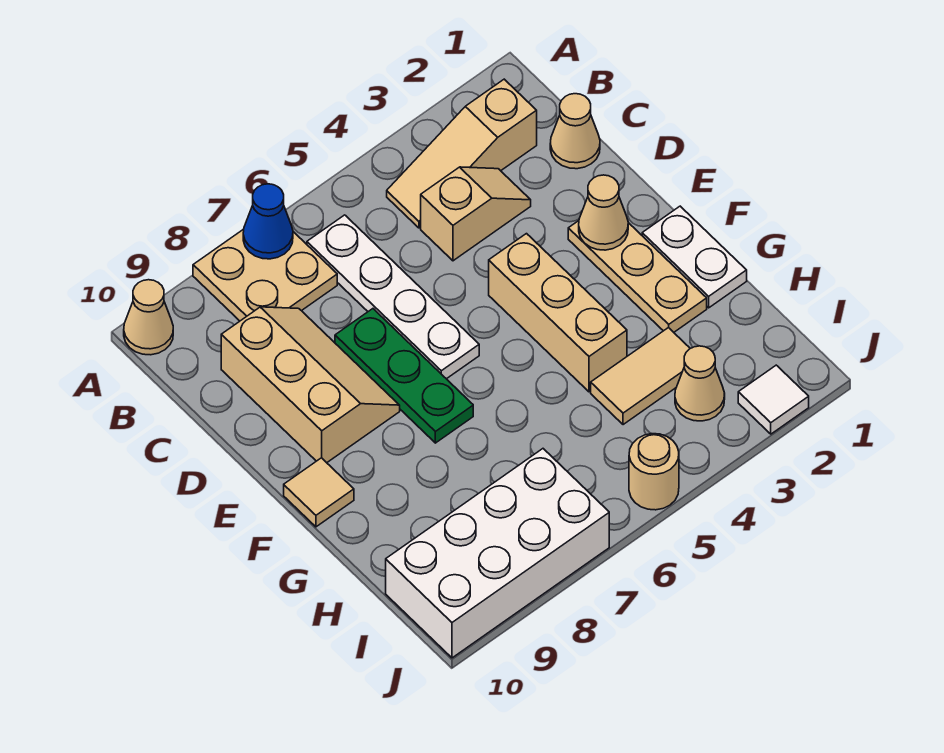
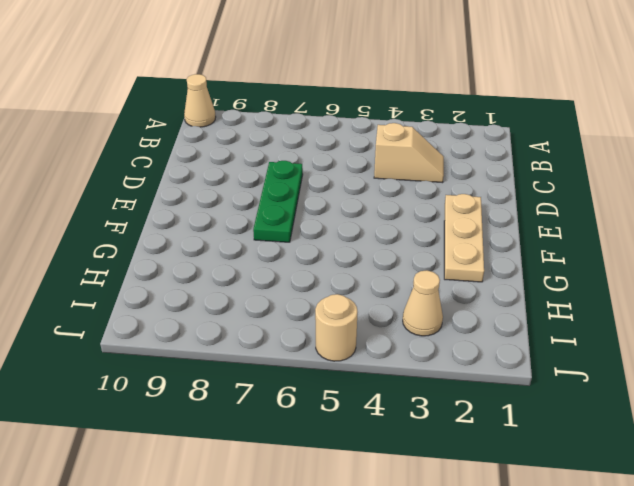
none -> tan plate A7:B8 level 1
none -> tan slope B2:B4 level 1 top 2
none -> white plate B6:E6 level 1

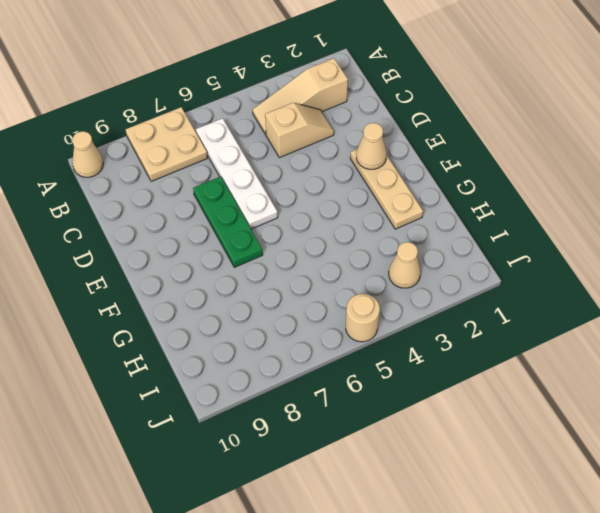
none -> tan cone C1 level 1
none -> tan slope C8:E9 level 1 top 9
none -> tan brick E4:G4 level 1

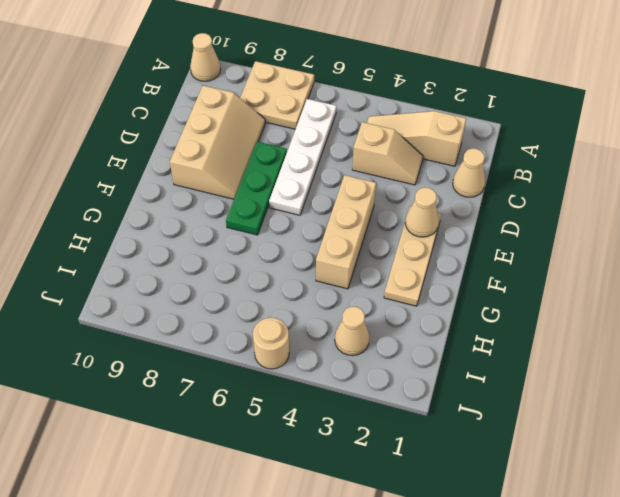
none -> white plate F1:G1 level 1
none -> tan tile F10 level 1
none -> tan tile H3:H4 level 1

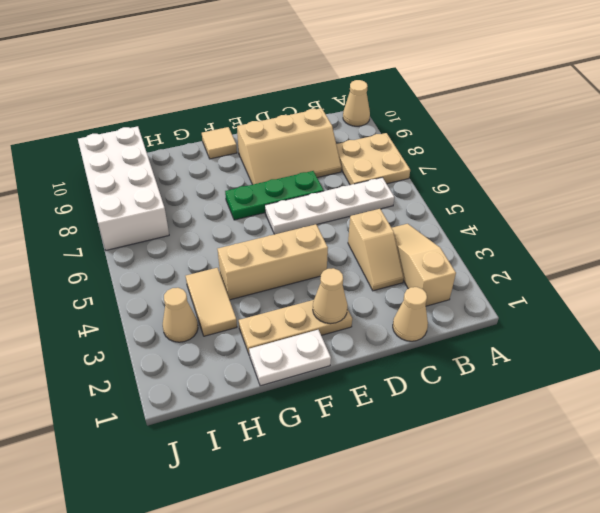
none -> white tile J2 level 1
none -> tan round brick J5 level 1
none -> blue cone A7 level 2

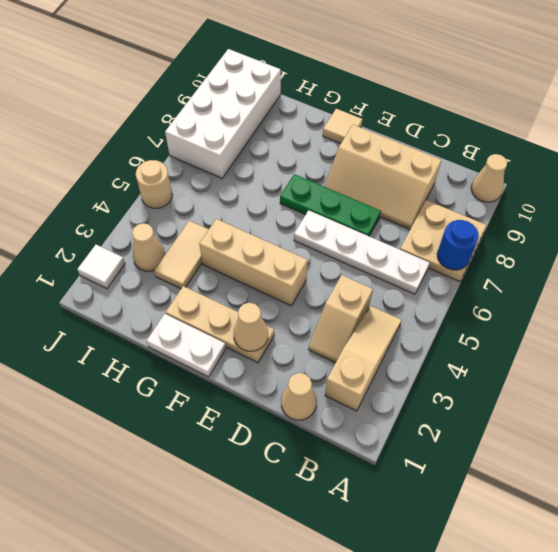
blue round brick A7 level 2 -> blue cone A7 level 2

